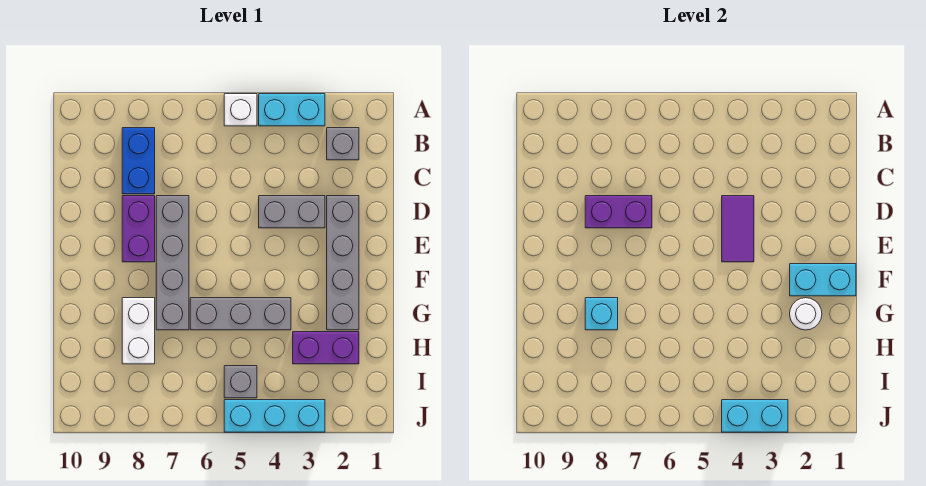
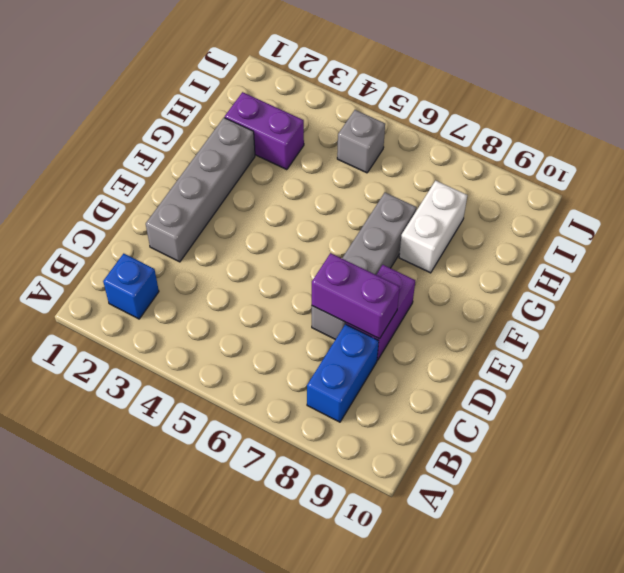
blue brick B2 level 1 -> grey brick B2 level 1
none -> cyan brick A3:A4 level 1
none -> white brick A5 level 1
none -> grey brick D3:D4 level 1

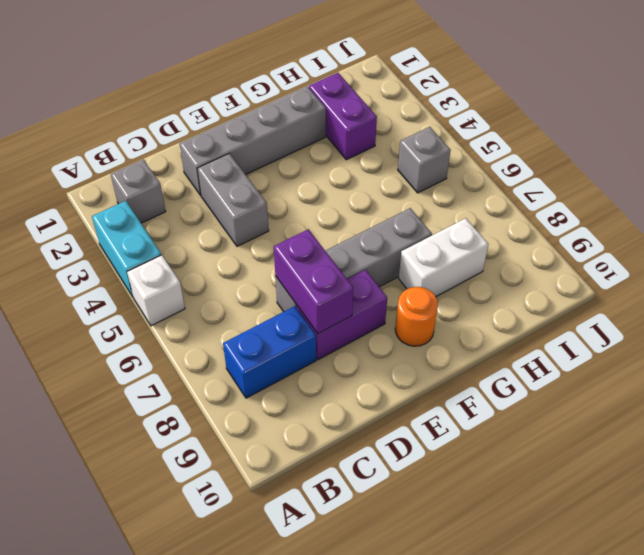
orange round brick F9 level 1 -> none
none -> grey brick G4:G6 level 1
none -> cyan brick J3:J5 level 1
none -> purple tile D4:E4 level 2

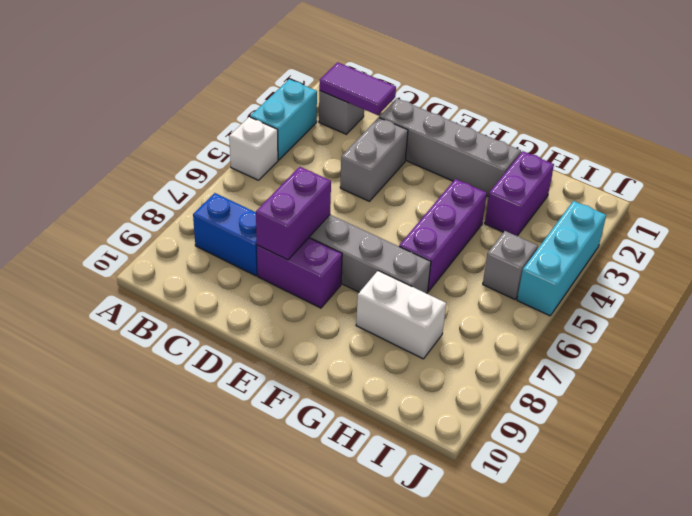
purple tile B2:C2 level 2 -> purple tile D4:E4 level 2
purple brick G4:G6 level 1 -> grey brick G4:G6 level 1
none -> cyan brick F1:F2 level 2
none -> white round brick G2 level 2
none -> cyan brick G8 level 2

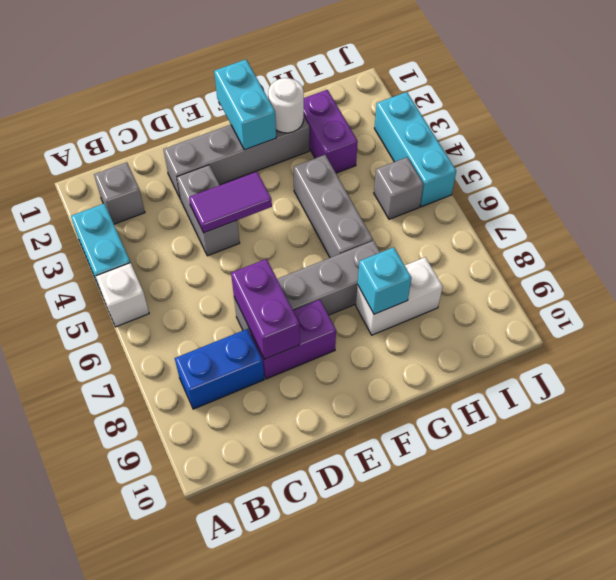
none -> cyan brick J3:J4 level 2

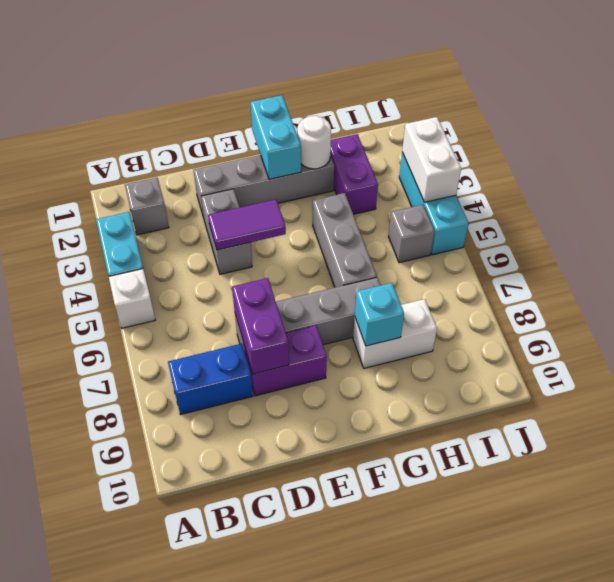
white brick J3:J4 level 2 -> cyan brick J3:J4 level 2

